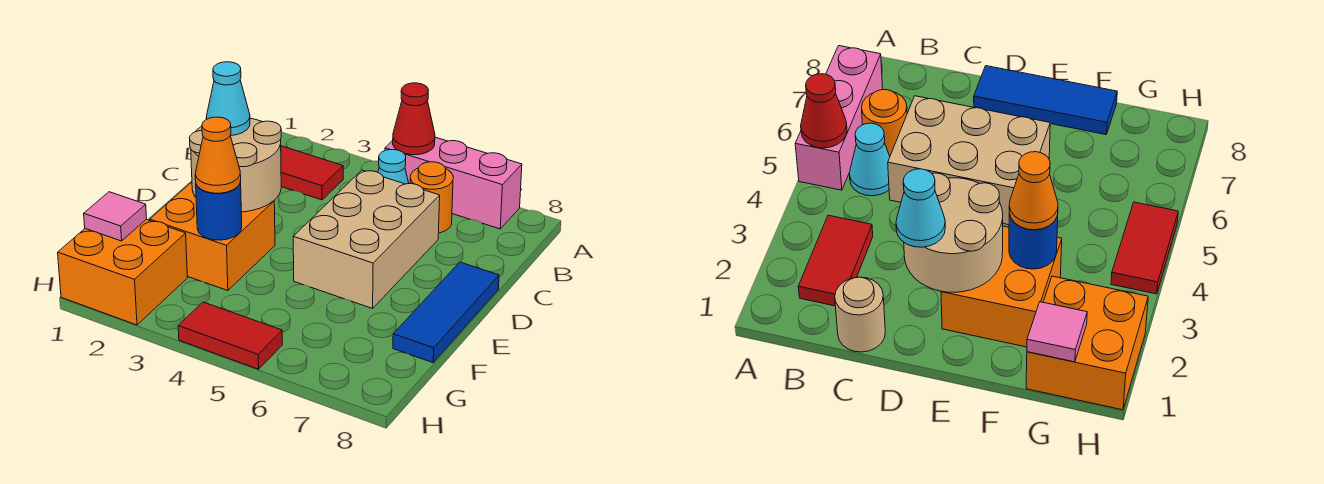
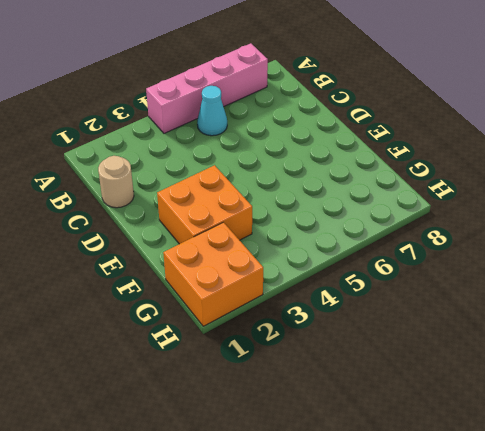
pink brick A4:A7 level 1 -> pink brick A5:A7 level 1
none -> red tile B2:B3 level 1
none -> orange round brick B6 level 1
none -> tan brick C5:E6 level 1

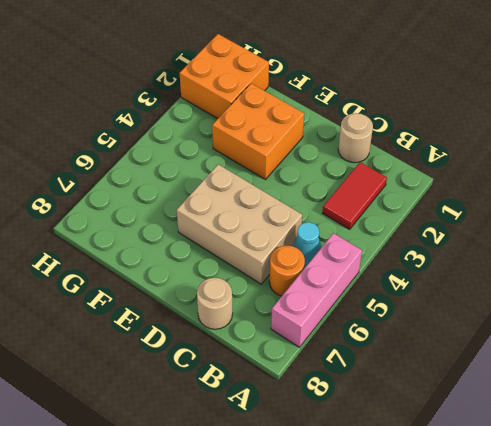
tan round brick C8 level 1 -> none
none -> blue tile D8:F8 level 1
none -> red tile H4:H5 level 1
none -> red cone A5 level 2

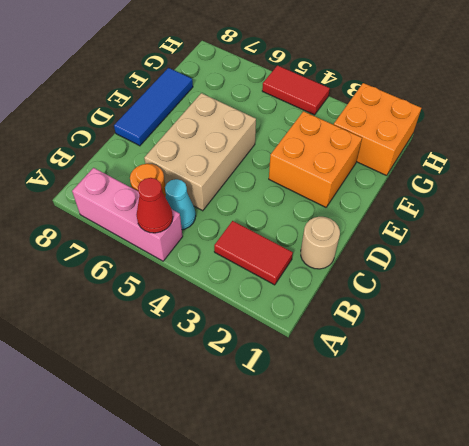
none -> tan round brick D2:E3 level 2
none -> blue round brick F3 level 2
none -> pink tile G1 level 2

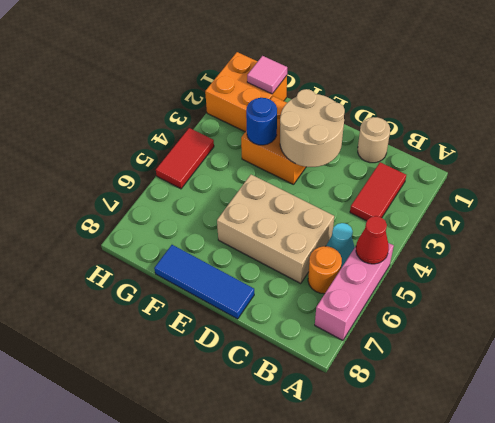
none -> cyan cone D2 level 3
none -> orange cone F3 level 3

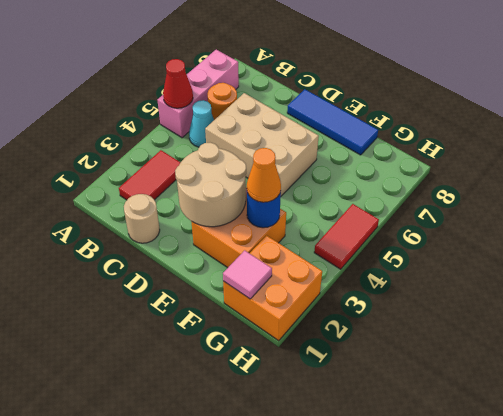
none -> cyan cone D2 level 3

